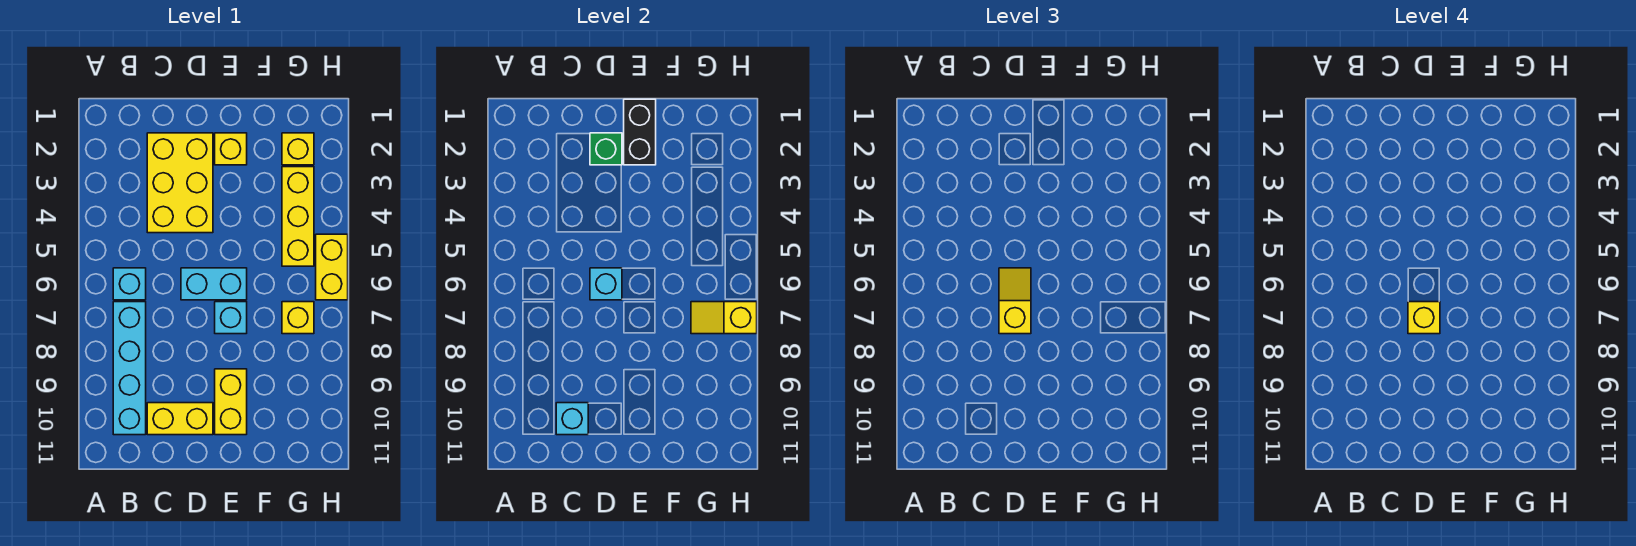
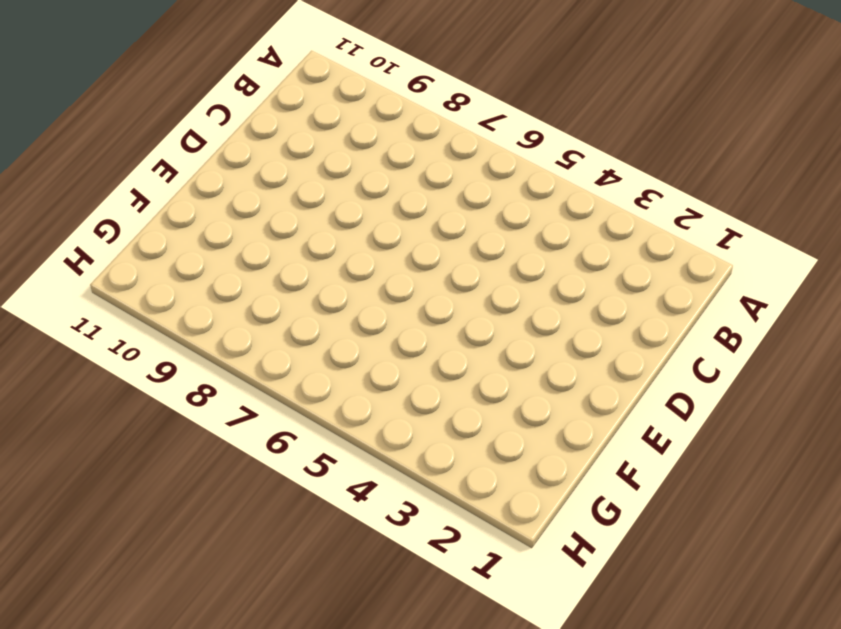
none -> cyan brick B6 level 1
none -> cyan brick B7:B10 level 1
none -> yellow brick C2:D4 level 1

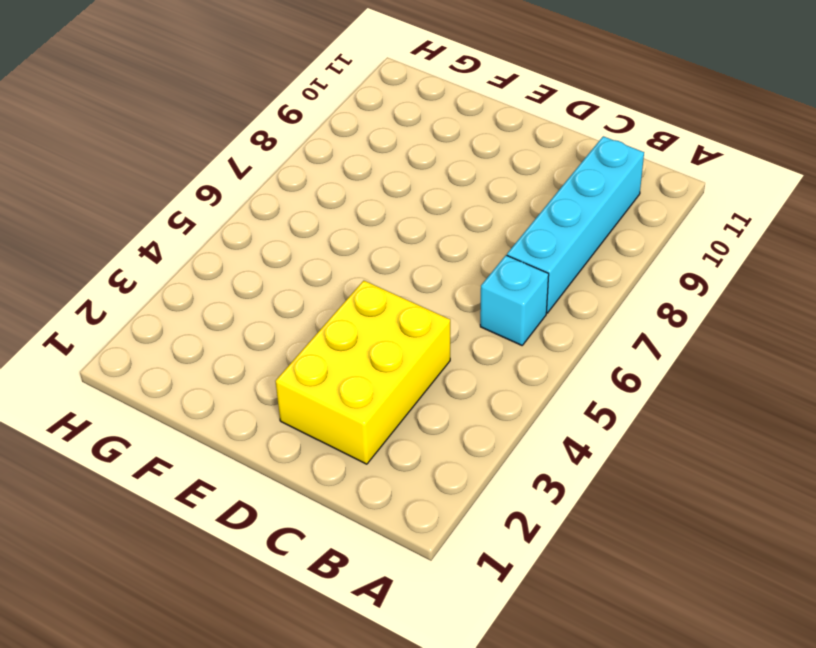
none -> yellow brick C10:D10 level 1
none -> cyan brick D6:E6 level 1
none -> yellow brick E2 level 1

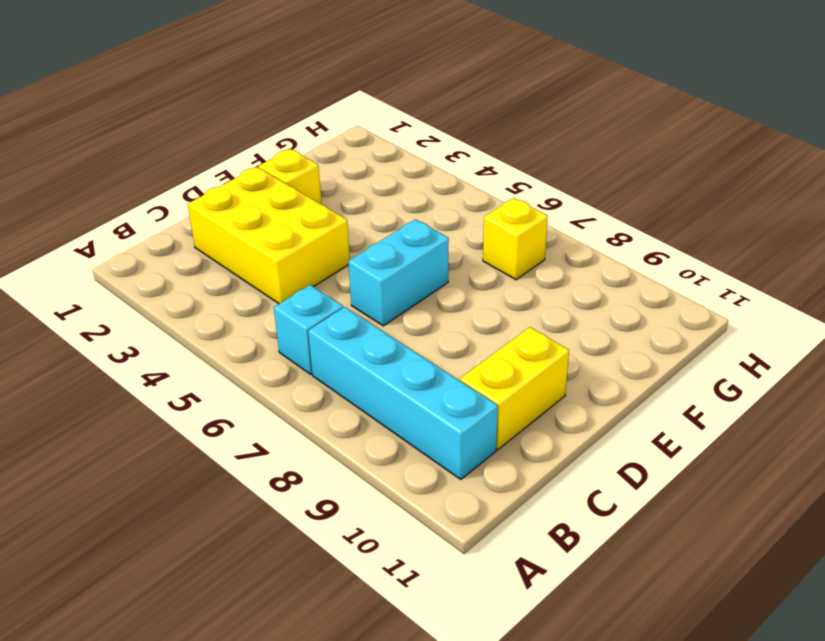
none -> cyan brick E7 level 1
none -> yellow brick E9:E10 level 1
none -> yellow brick G2 level 1

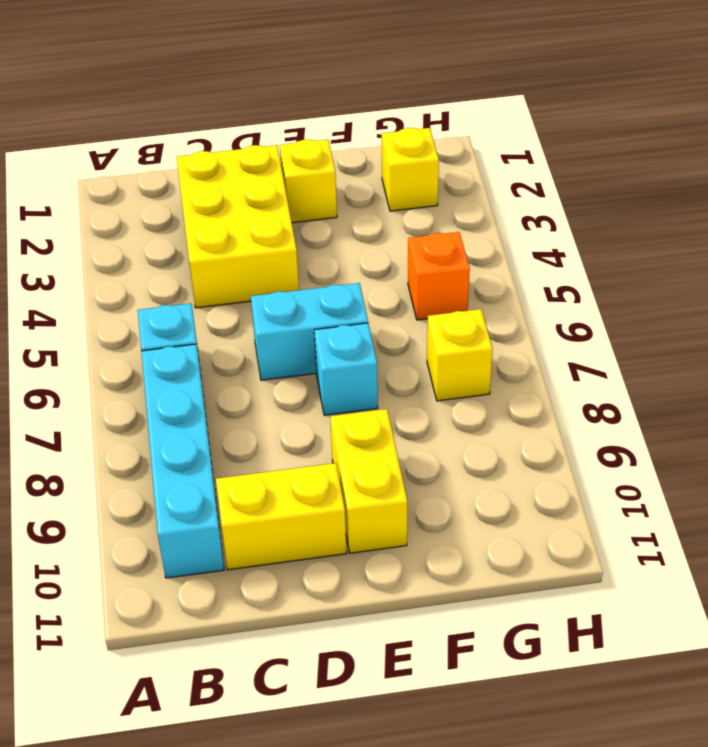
orange brick G5 level 1 -> yellow brick G3:G5 level 1
none -> yellow brick H5:H6 level 1
none -> cyan brick C10 level 2
none -> green brick D2 level 2

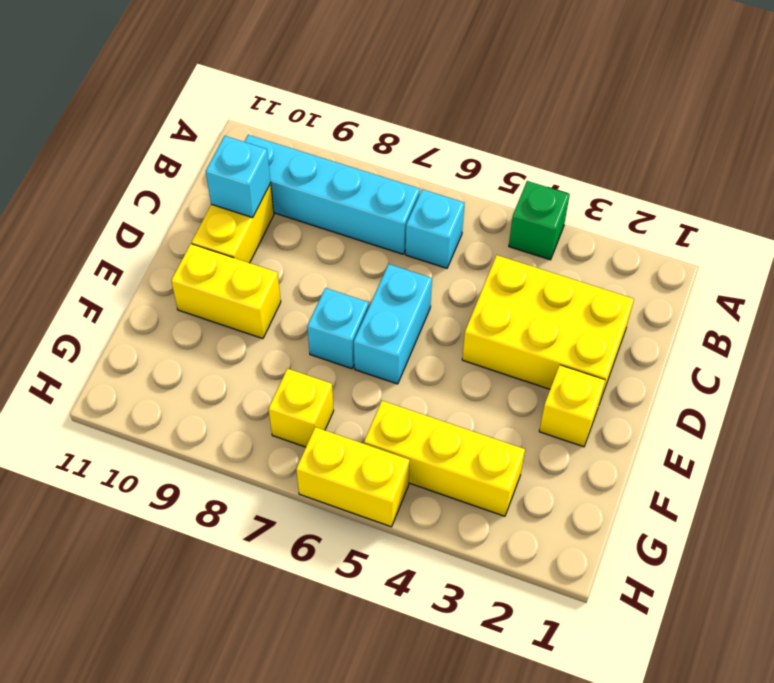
green brick A4 level 1 -> green brick D2 level 2
none -> yellow brick G2 level 1
none -> cyan brick D6 level 2
none -> black brick E1:E2 level 2

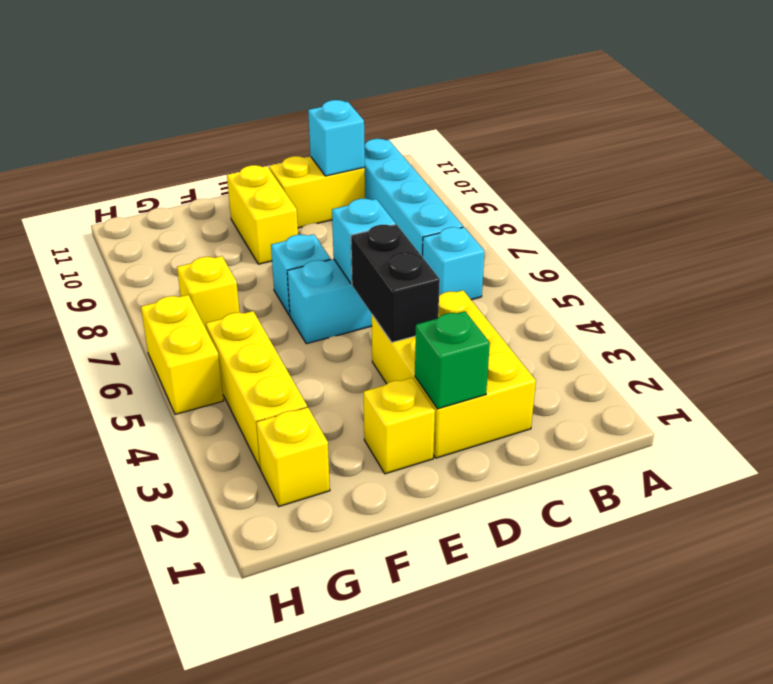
black brick D4:D5 level 2 -> black brick E1:E2 level 2
none -> yellow slope G7:H7 level 2 top H
none -> yellow slope D6:D7 level 3 top 7
none -> yellow brick D7 level 4

